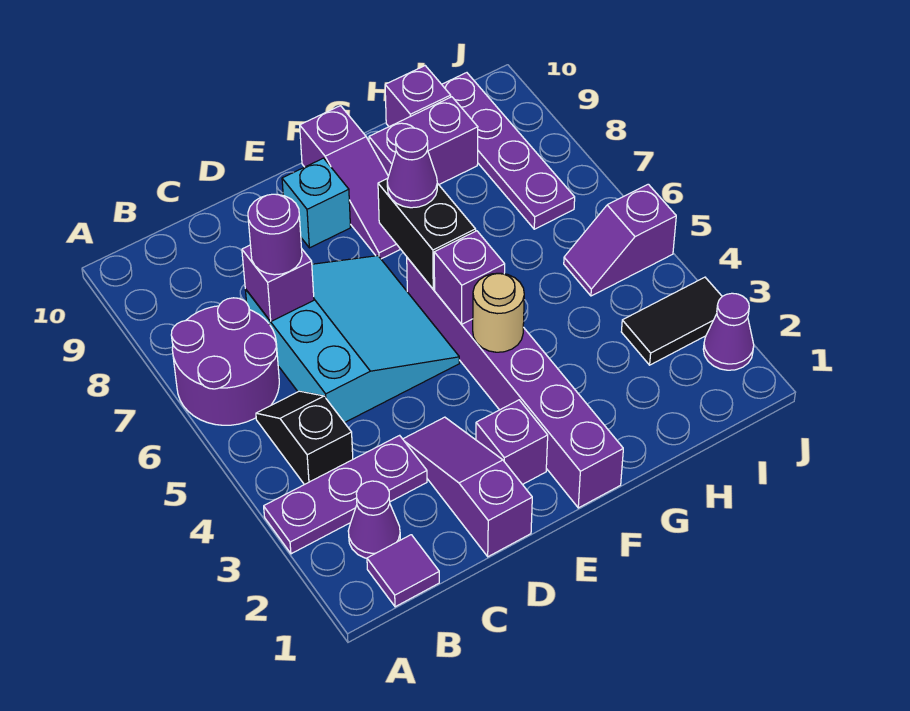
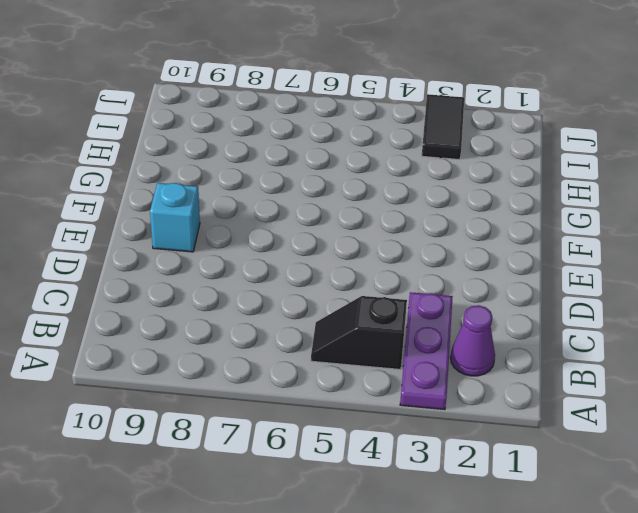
none -> purple round brick A6:B7 level 1
none -> purple tile B1 level 1
none -> cyan slope C5:E7 level 1 top C

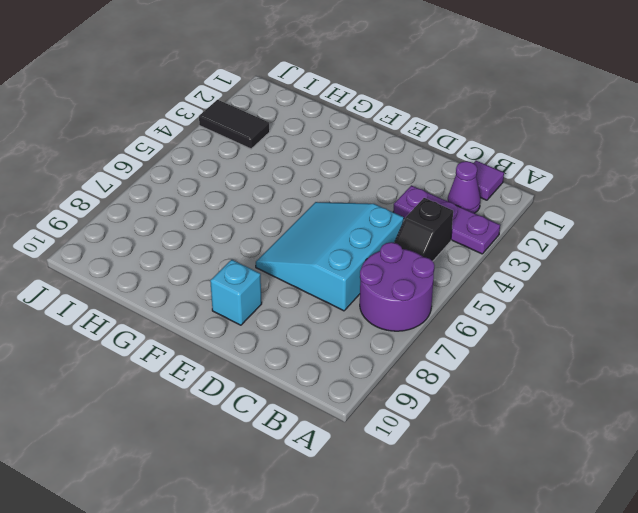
none -> purple slope D1:D3 level 1 top 1
none -> purple brick E2 level 1
none -> purple brick F1:F6 level 1

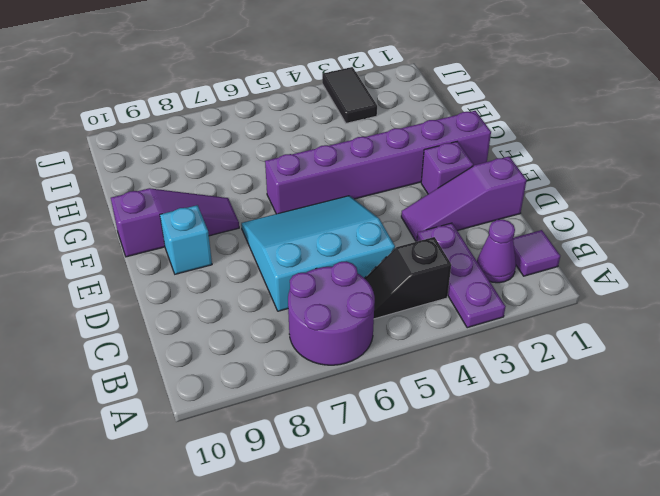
none -> purple brick G9:H9 level 1
none -> purple brick H10 level 1
none -> purple slope I5:J5 level 1 top J

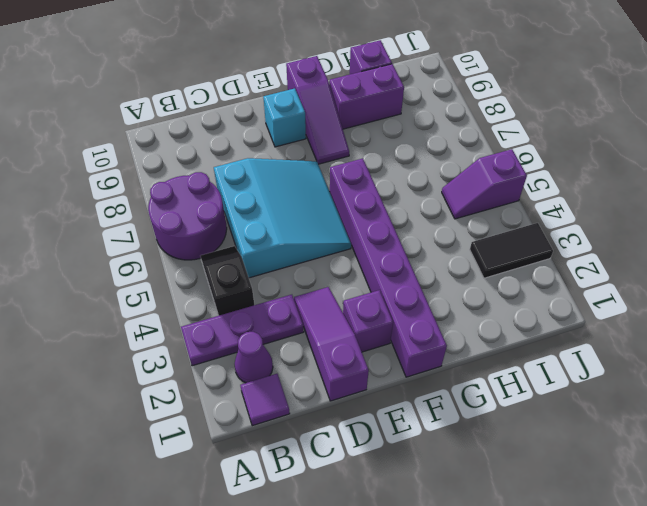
none -> purple plate I7:I10 level 1
none -> purple cone J2 level 1
none -> purple brick C7 level 2

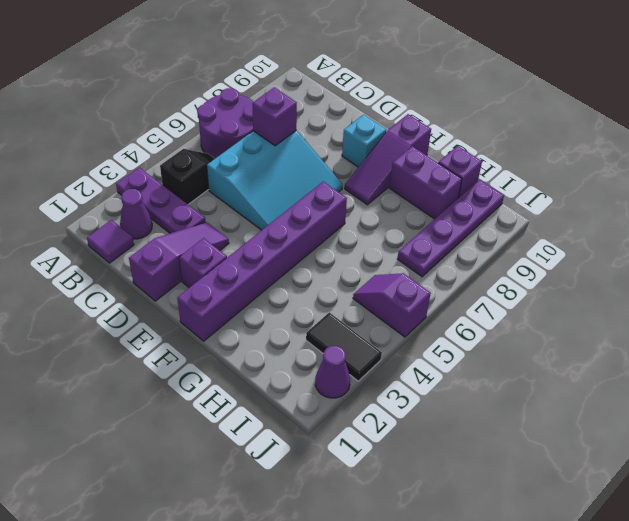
none -> tan round brick F4 level 2
none -> purple brick F5 level 2
none -> black brick F6:F7 level 2

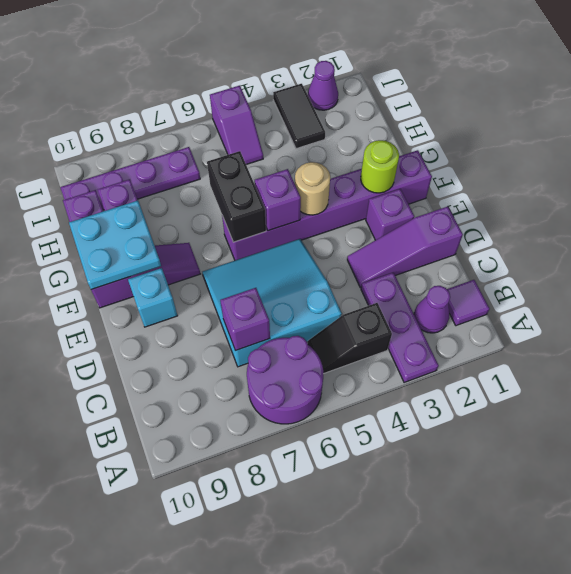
lime round brick F2 level 2 -> none
black brick F6:G6 level 2 -> black brick F6:F7 level 2
cyan plate F9:G10 level 2 -> none
none -> purple round brick C7 level 3
none -> purple cone F7 level 3

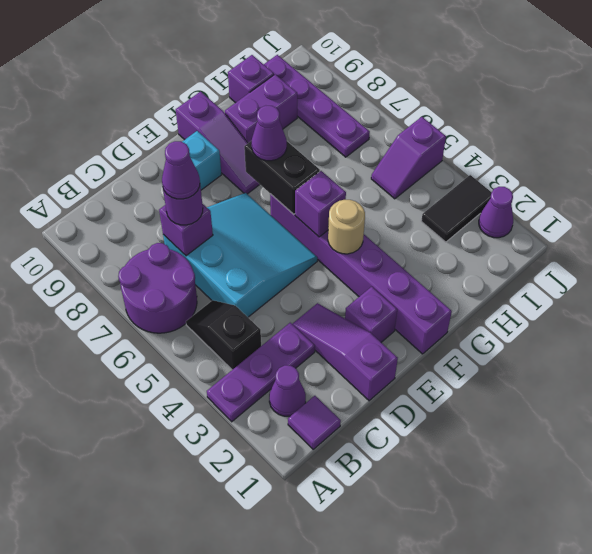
purple cone C7 level 4 -> none

